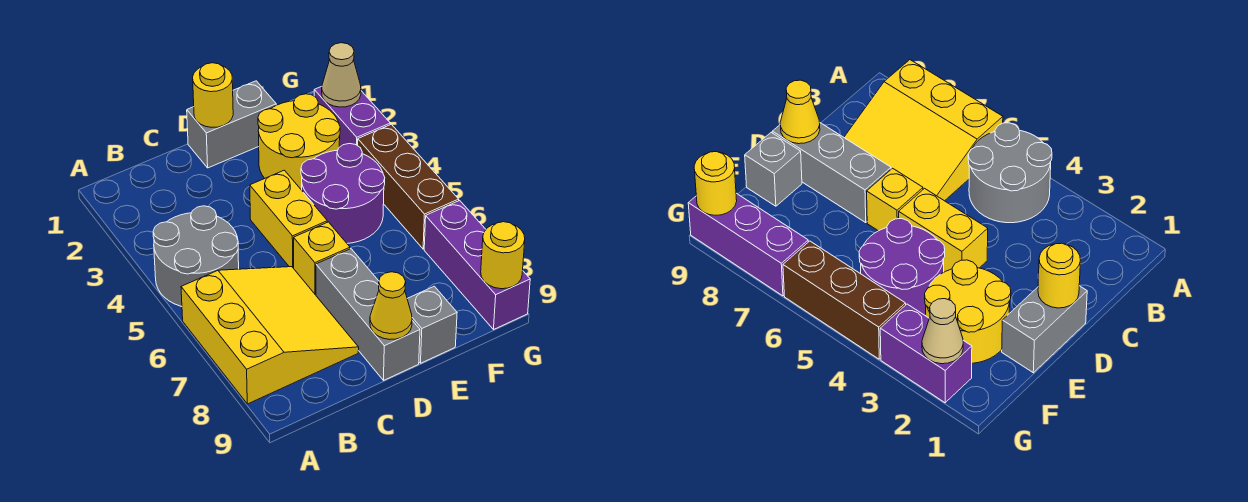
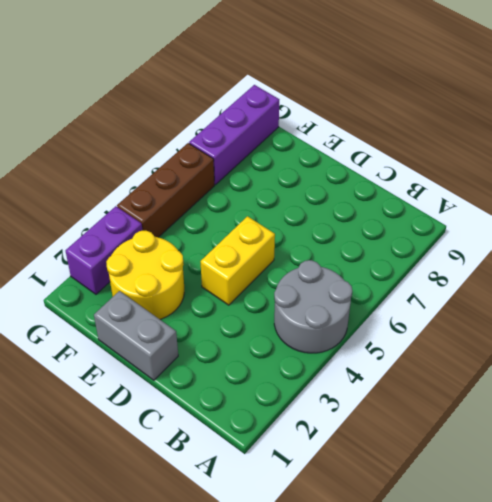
none -> yellow slope A6:C8 level 1 top A
none -> yellow brick D6 level 1
none -> grey brick D7:D9 level 1

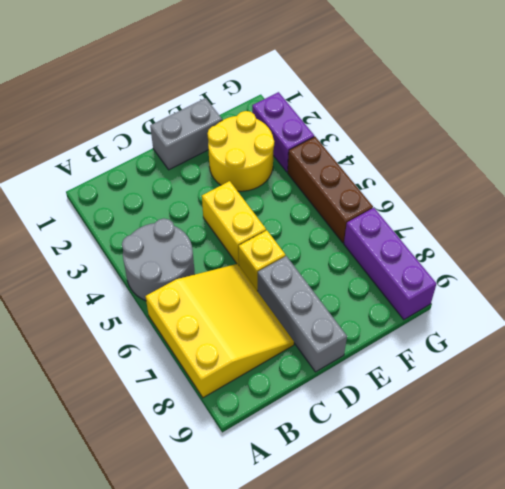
none -> purple round brick E4:F5 level 1
none -> grey brick E9 level 1
none -> yellow round brick D1 level 2

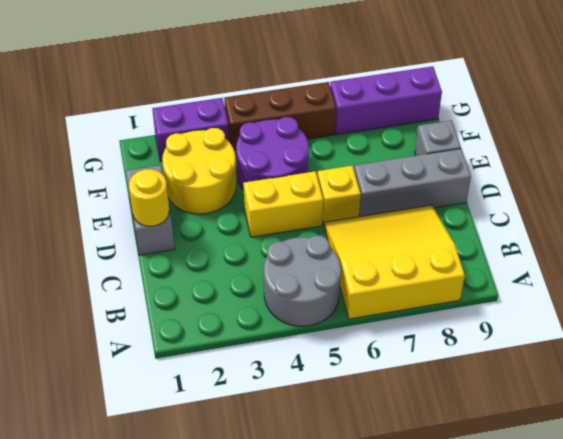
none -> yellow cone D9 level 2
none -> tan cone G2 level 2
none -> yellow round brick G9 level 2

